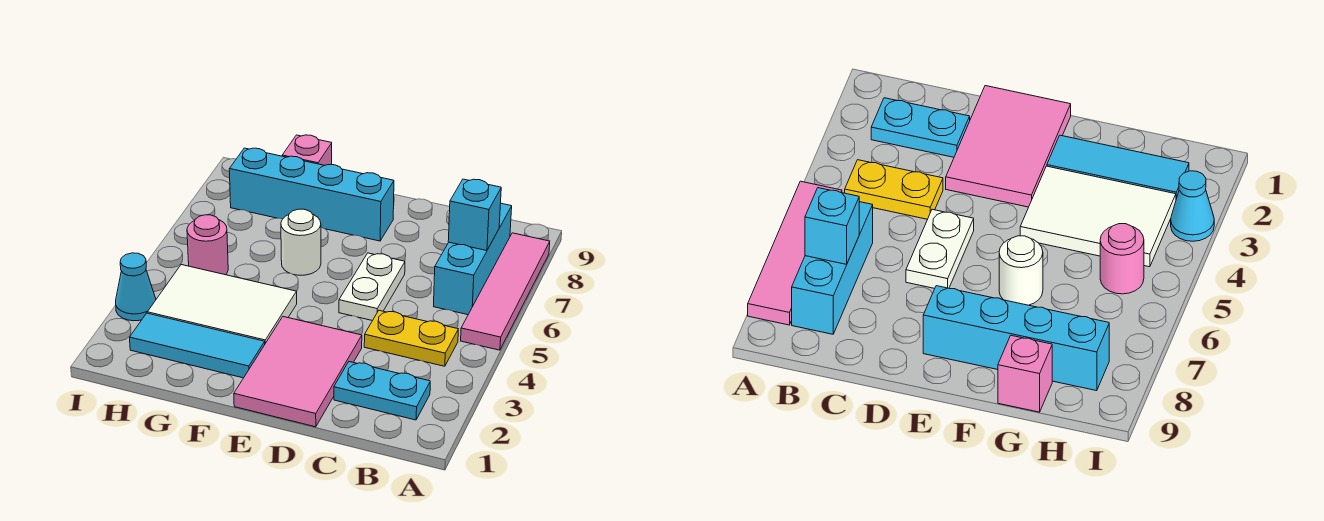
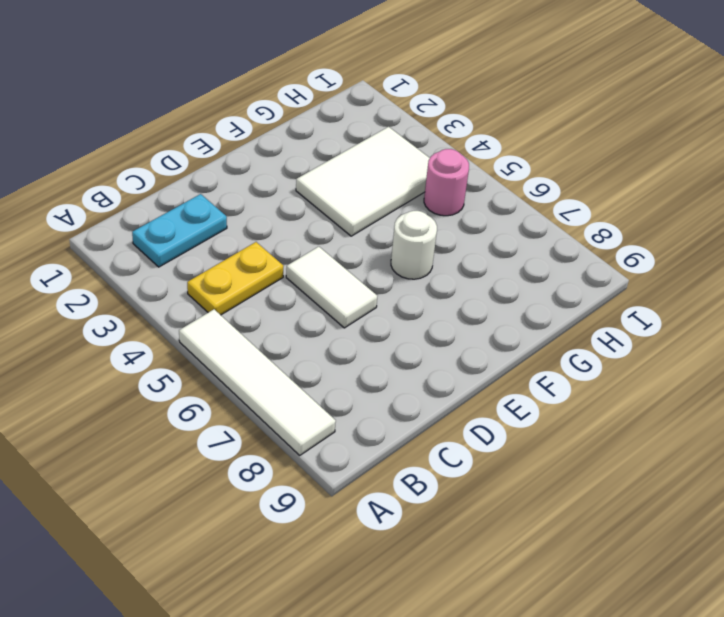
white tile A5:A8 level 1 -> pink tile A5:A8 level 1
white tile D5:D6 level 1 -> white plate D5:D6 level 1
none -> cyan brick B6:B8 level 1
none -> pink tile D1:E3 level 1
none -> cyan brick E8:H8 level 1

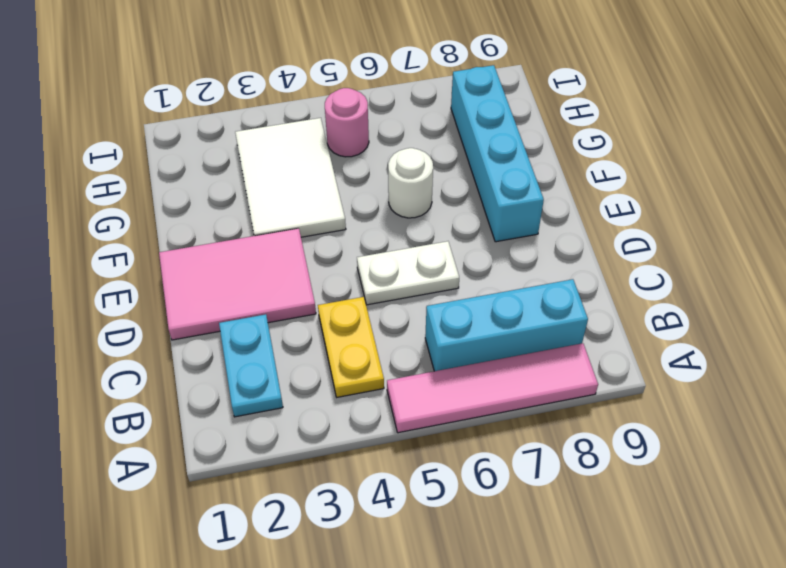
none -> cyan tile F2:H2 level 1
none -> pink brick G9 level 1
none -> cyan cone I3 level 1

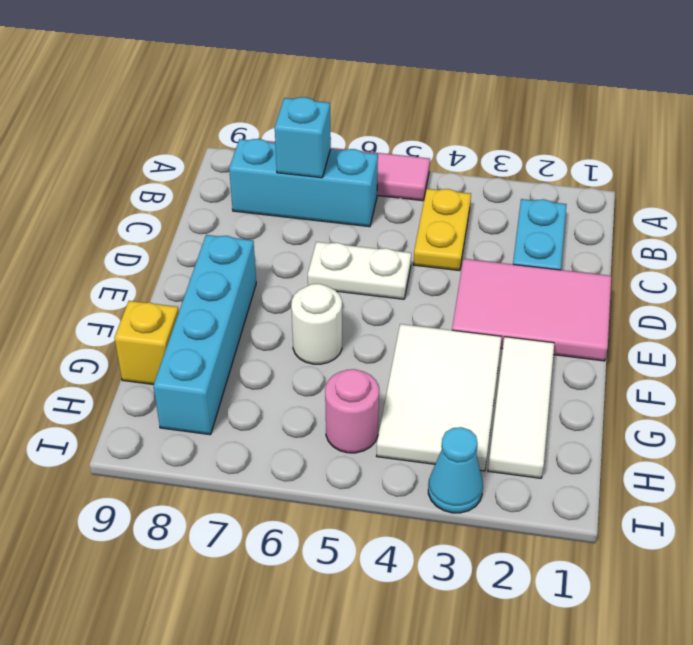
white tile F2:H2 level 1 -> cyan tile F2:H2 level 1
yellow brick G9 level 1 -> pink brick G9 level 1

